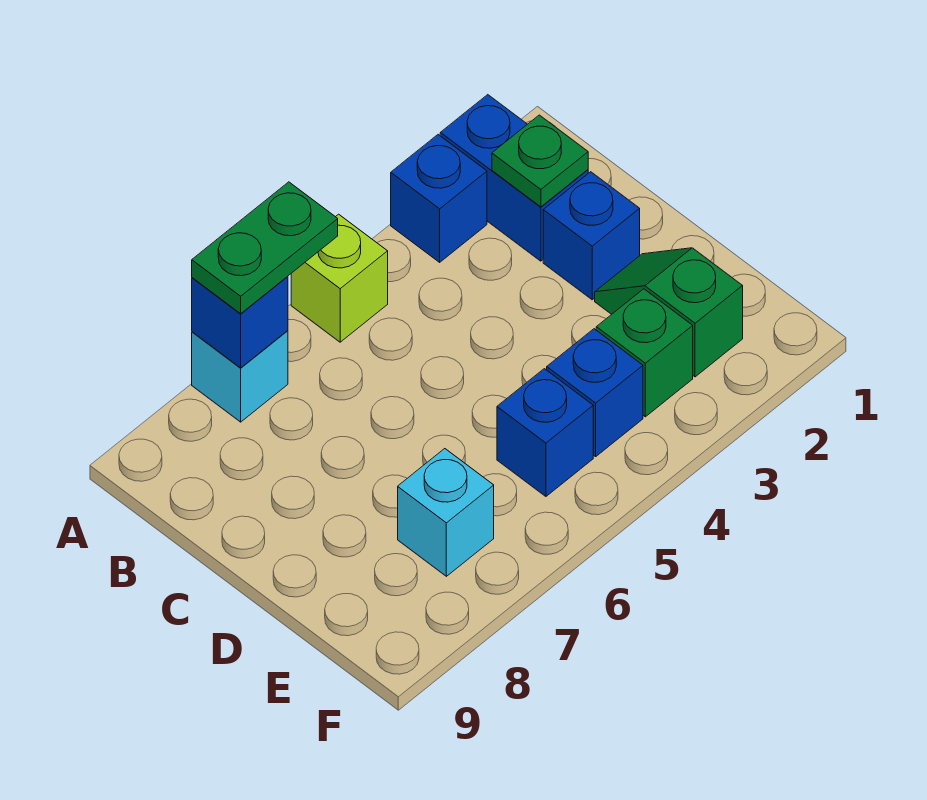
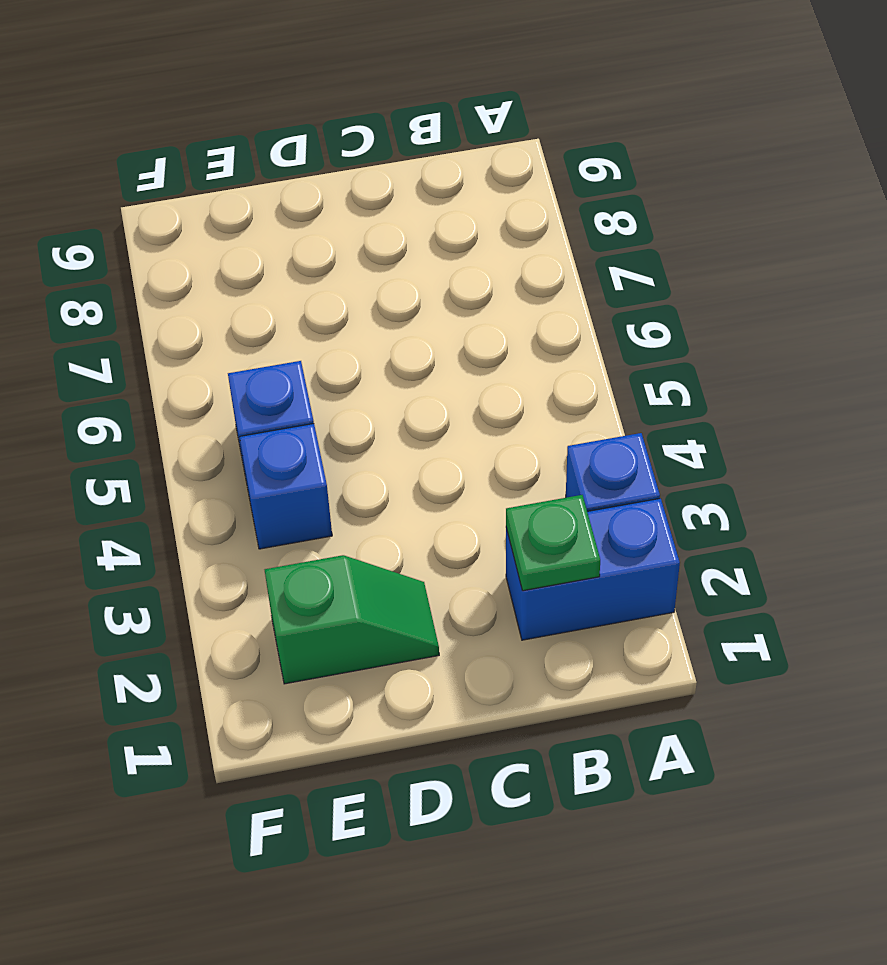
none -> lime brick A5 level 1
none -> cyan brick A7 level 1
none -> blue brick C2 level 1

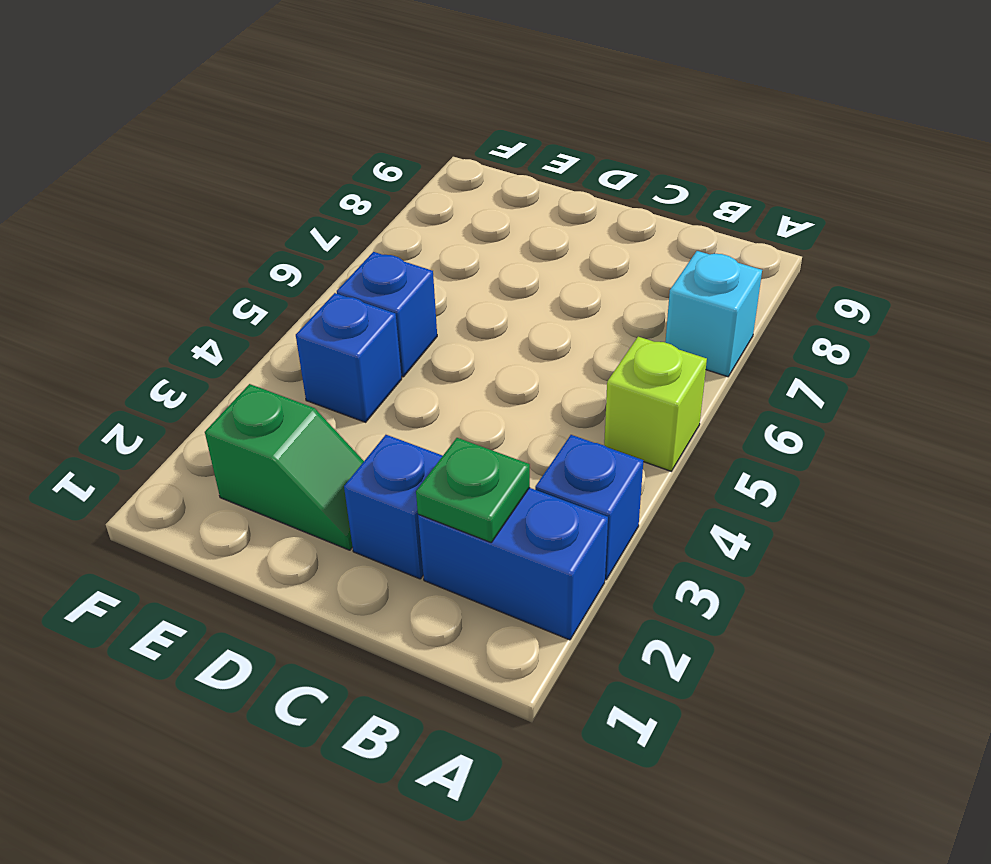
none -> green brick E3 level 1
none -> cyan brick E7 level 1
none -> blue brick A7 level 2

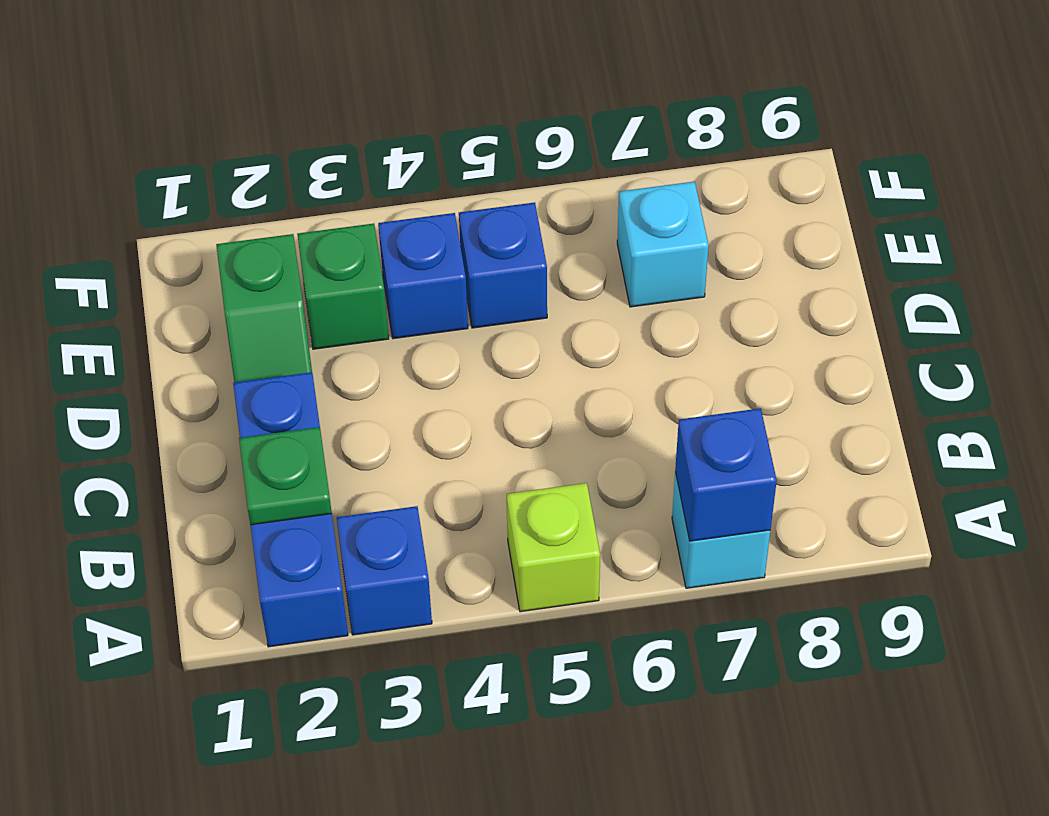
none -> green plate A6:A7 level 3

